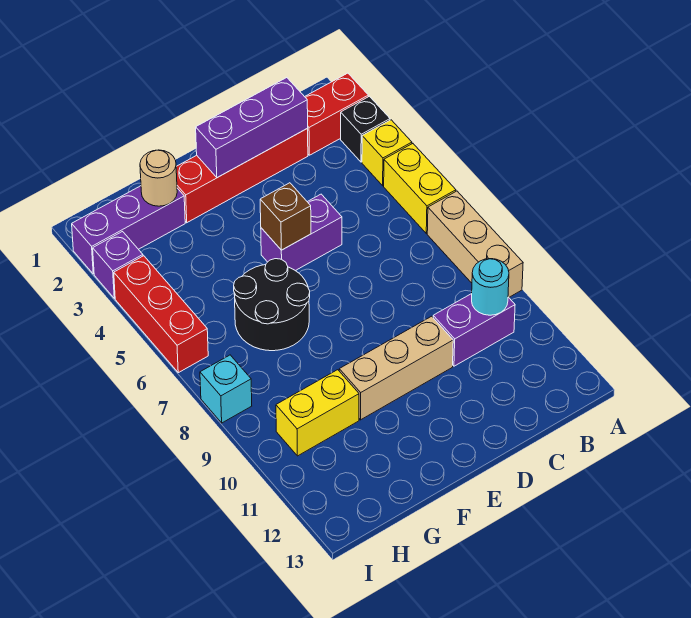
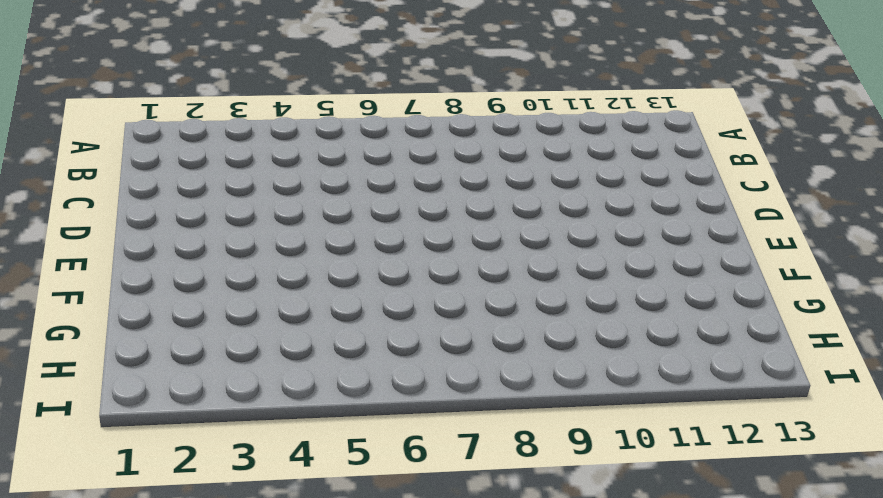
none -> red brick A2:B2 level 1
none -> black brick A3 level 1
none -> yellow brick A4 level 1

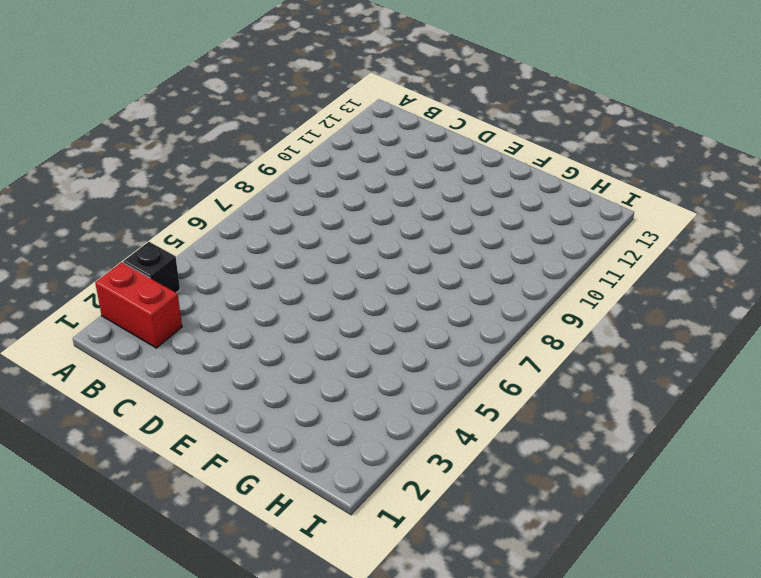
none -> yellow brick A4 level 1
none -> yellow brick A5:A6 level 1
none -> tan brick A7:A9 level 1

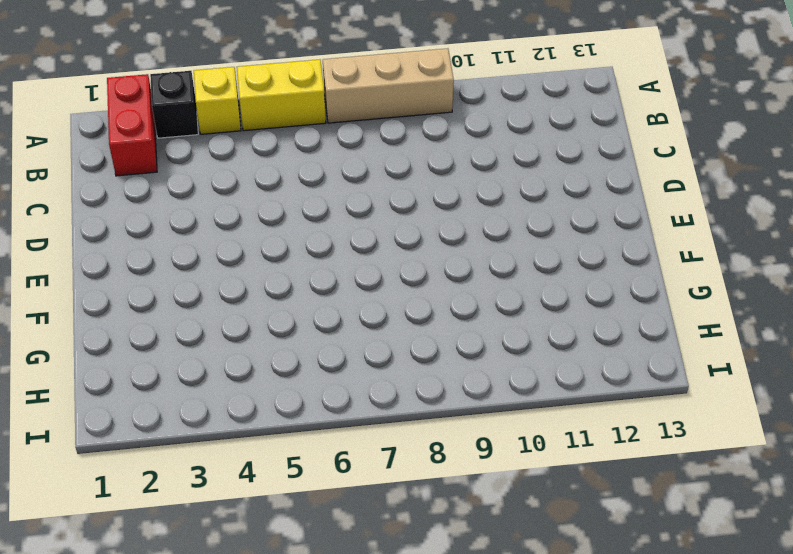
none -> purple brick B10:C10 level 1
none -> red brick C2:F2 level 1
none -> purple brick D5:E5 level 1

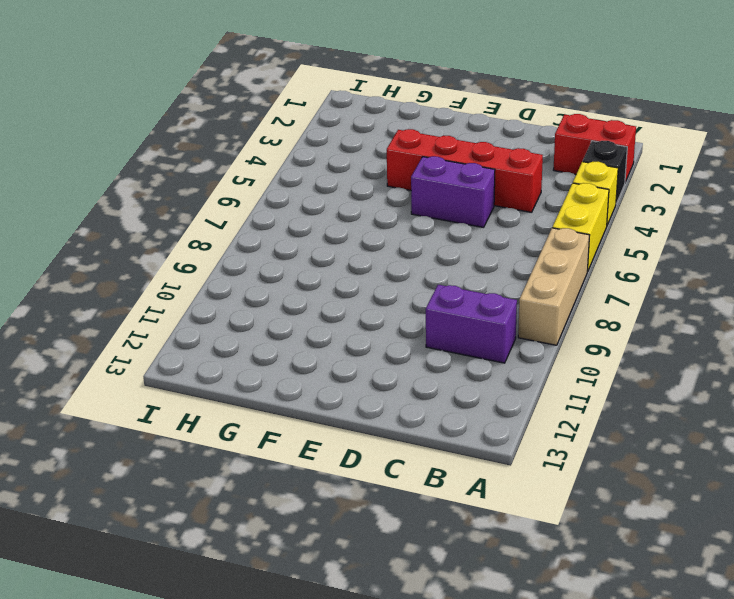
red brick C4:F4 level 1 -> red brick C2:F2 level 1
none -> tan brick D10:F10 level 1
none -> black round brick F6:G7 level 1
none -> purple brick G2:I2 level 1

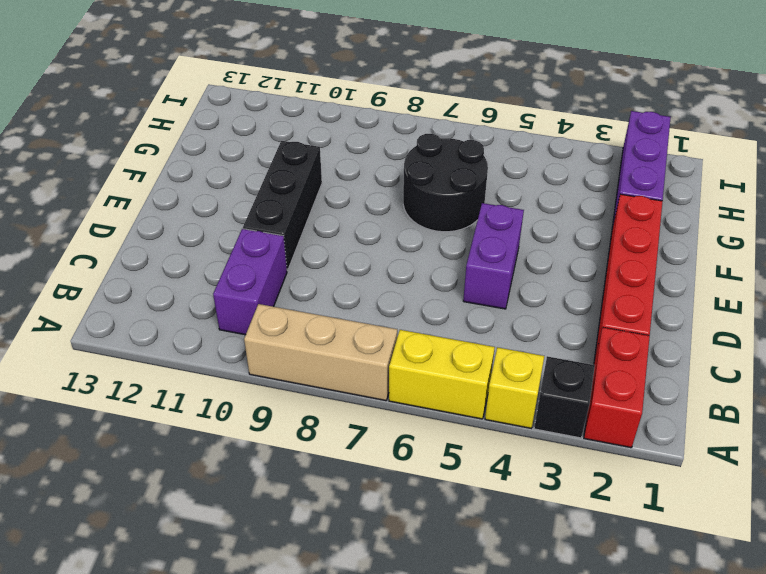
black brick D10:F10 level 1 -> tan brick D10:F10 level 1
none -> yellow brick G10:H10 level 1
none -> purple brick I3 level 1
none -> red brick I4:I6 level 1

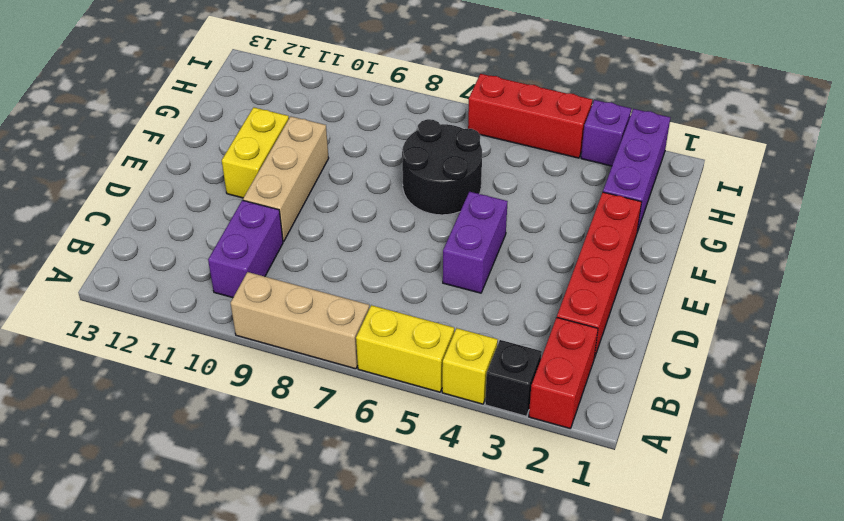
yellow brick E11:F11 level 1 -> yellow brick G10:H10 level 1
none -> cyan brick I8 level 1
none -> cyan round brick B10 level 2
none -> purple brick C2:E2 level 2

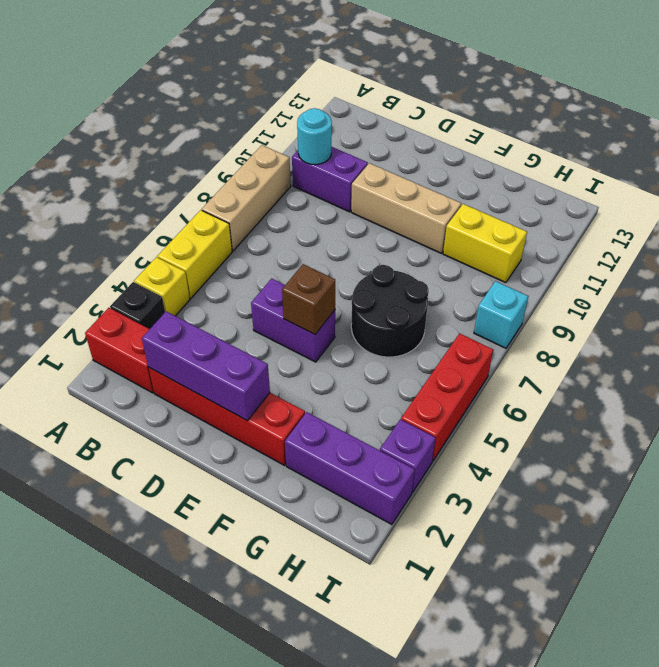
none -> tan round brick G2 level 2

